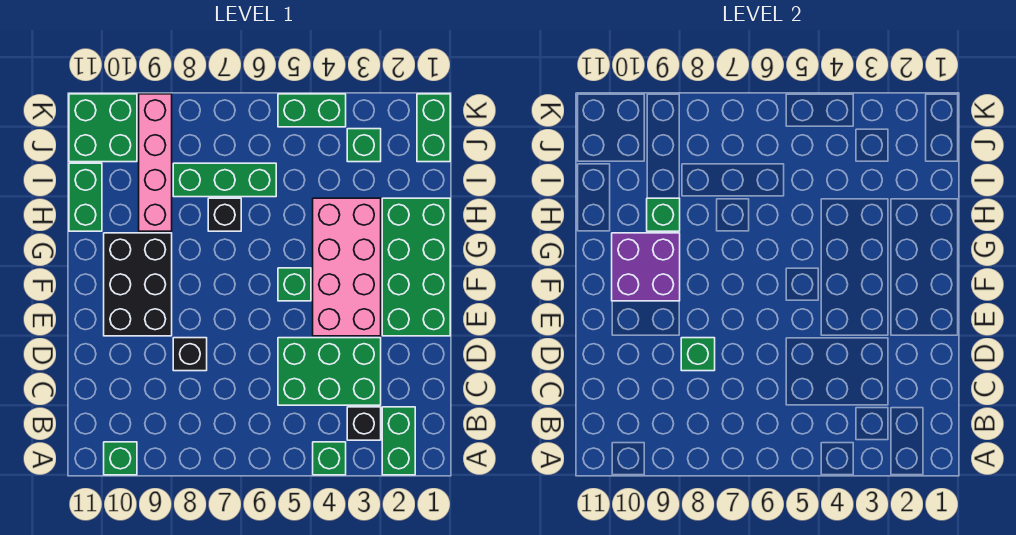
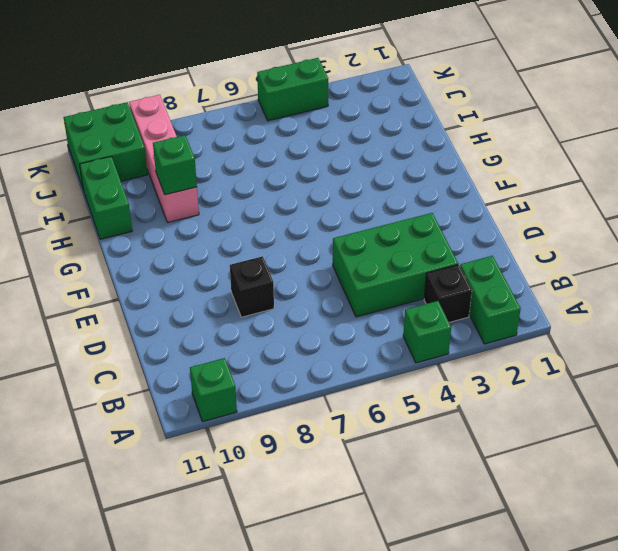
none -> green brick E1:H2 level 1
none -> pink brick E3:H4 level 1
none -> black brick E9:G10 level 1

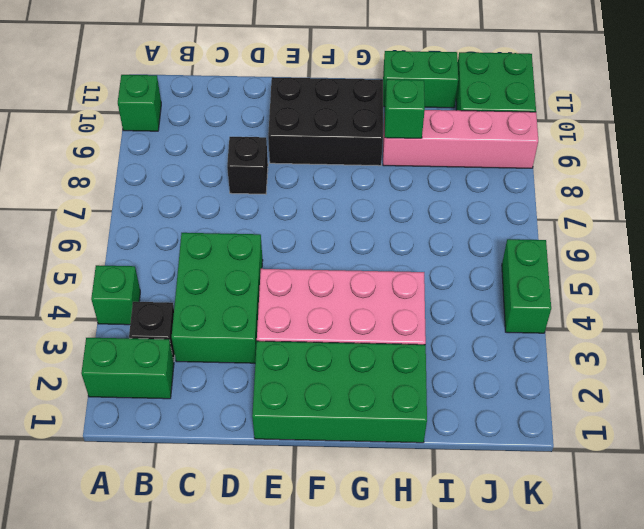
none -> green brick F5 level 1
none -> black brick H7 level 1
none -> green brick I6:I8 level 1

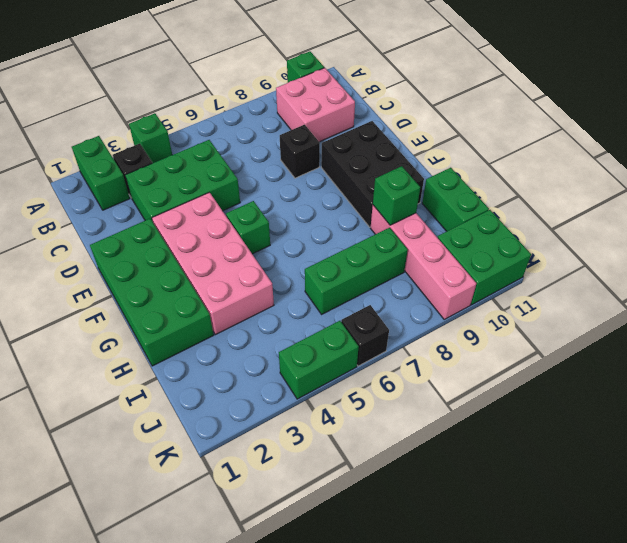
pink brick B9:C10 level 1 -> none
black brick K6 level 1 -> black brick H7 level 1
none -> green brick J1:K1 level 1
none -> green brick J3 level 1
none -> green brick D8 level 2

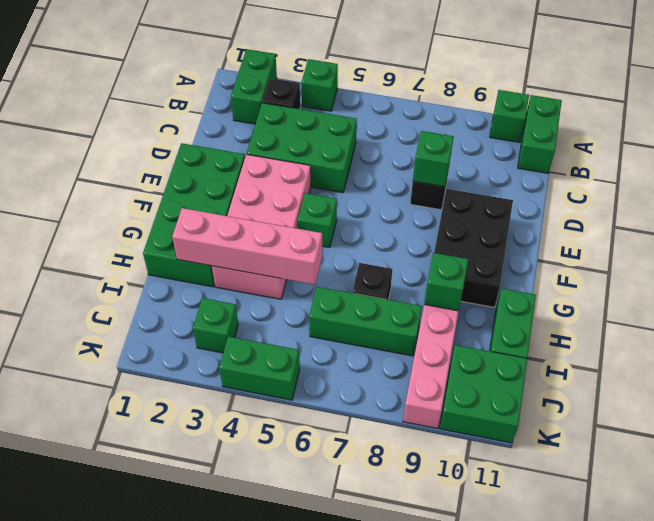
green brick A11:B11 level 1 -> green brick J1:K1 level 1
pink brick H2:H5 level 2 -> none
none -> purple brick F9:G10 level 2

